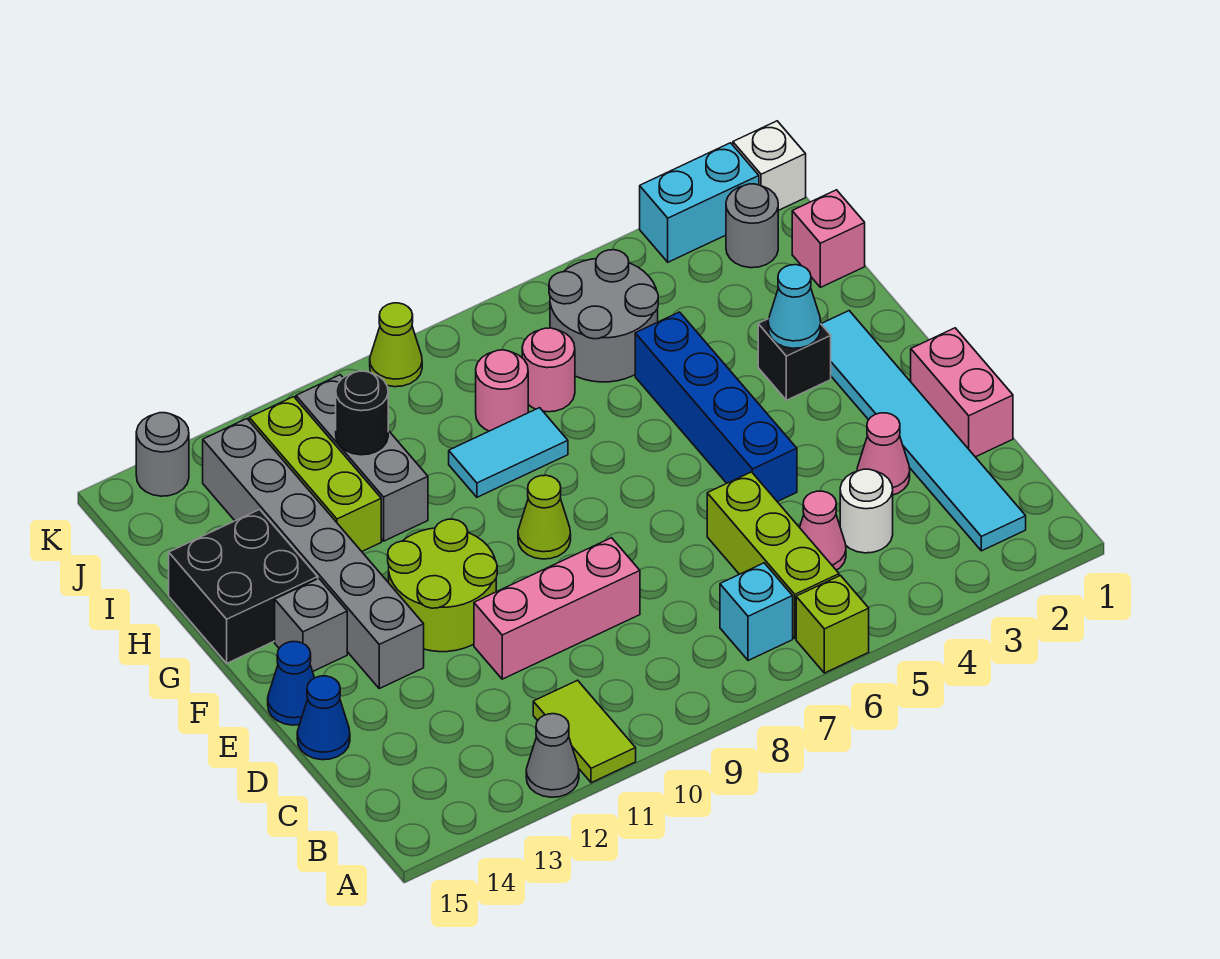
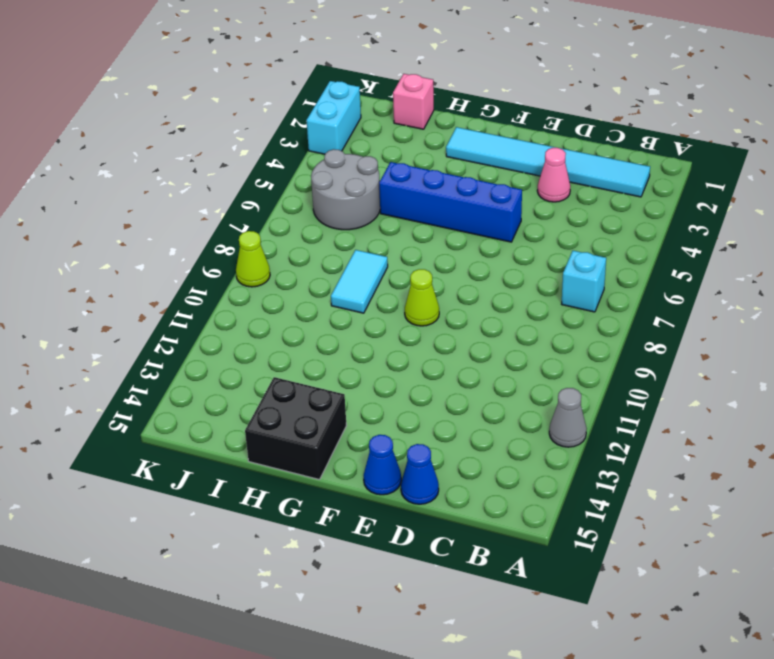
none -> lime brick A6 level 1
none -> lime tile A11:B11 level 1
none -> lime brick B6:D6 level 1
none -> white round brick C4 level 1

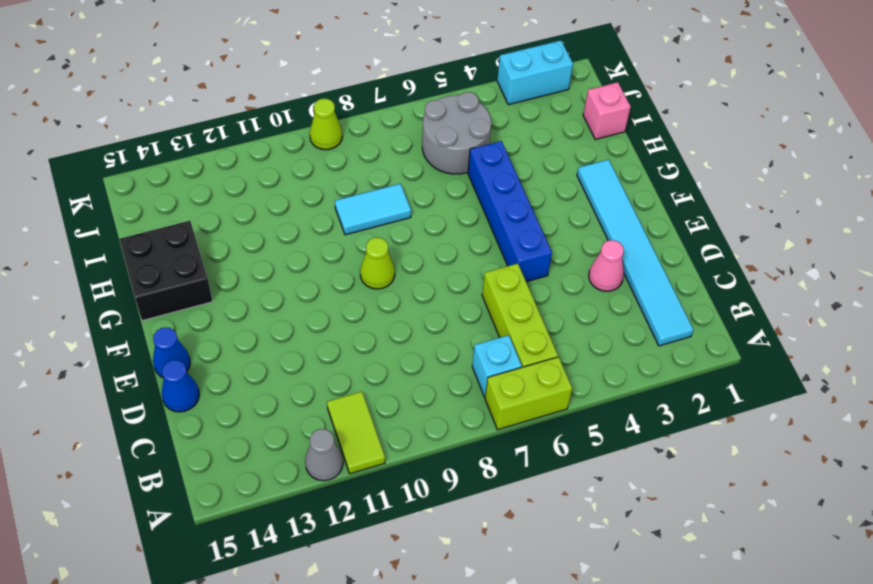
lime brick A6:A7 level 1 -> lime brick A6 level 1
none -> white round brick C4 level 1
none -> pink cone C5 level 1
none -> pink brick D1:E1 level 1
none -> pink brick D9:D11 level 1

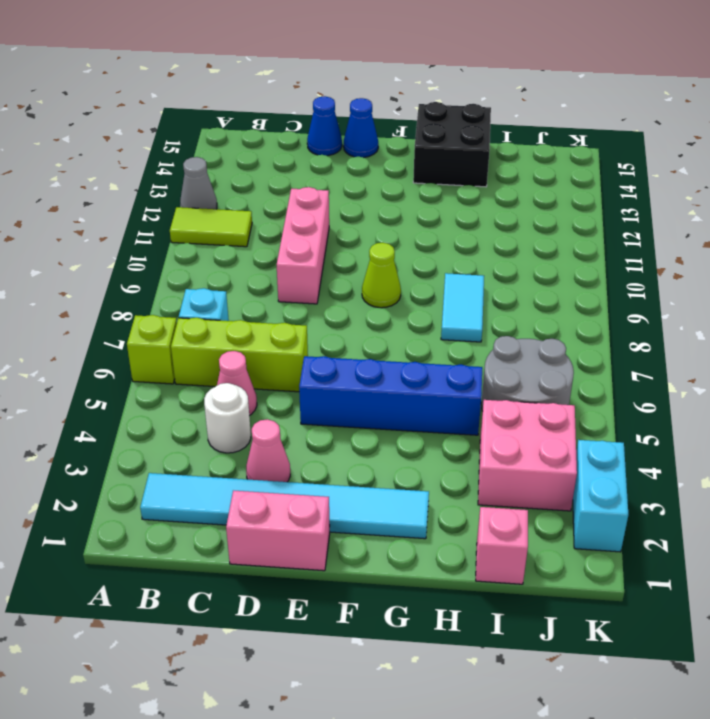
pink brick I3:J4 level 1 -> none
none -> lime round brick E11:F12 level 1
none -> grey brick E13:J13 level 1
none -> grey brick F14 level 1
none -> black brick G3 level 1

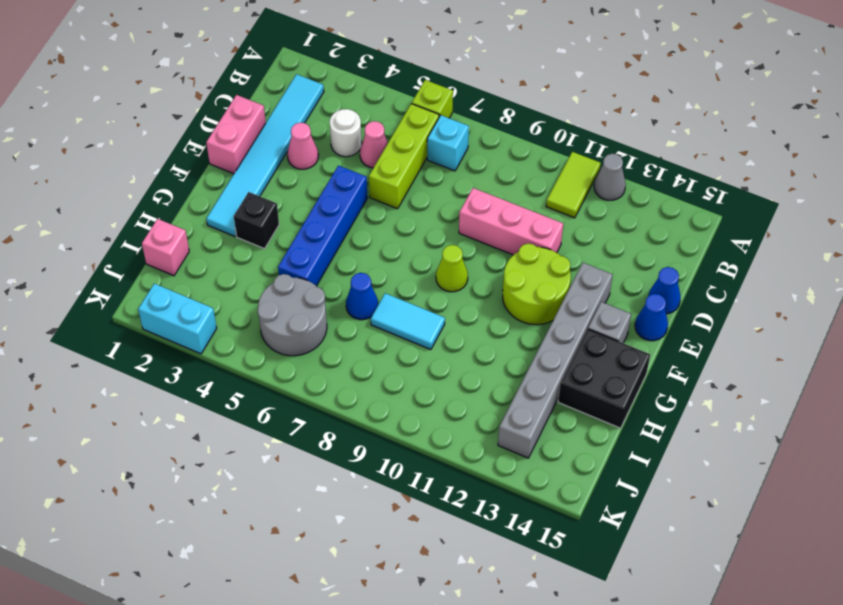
blue cone H7 level 1 -> none
none -> grey brick H11:J11 level 1
none -> lime brick H12:J12 level 1
none -> pink round brick I7 level 1
none -> pink round brick I8 level 1

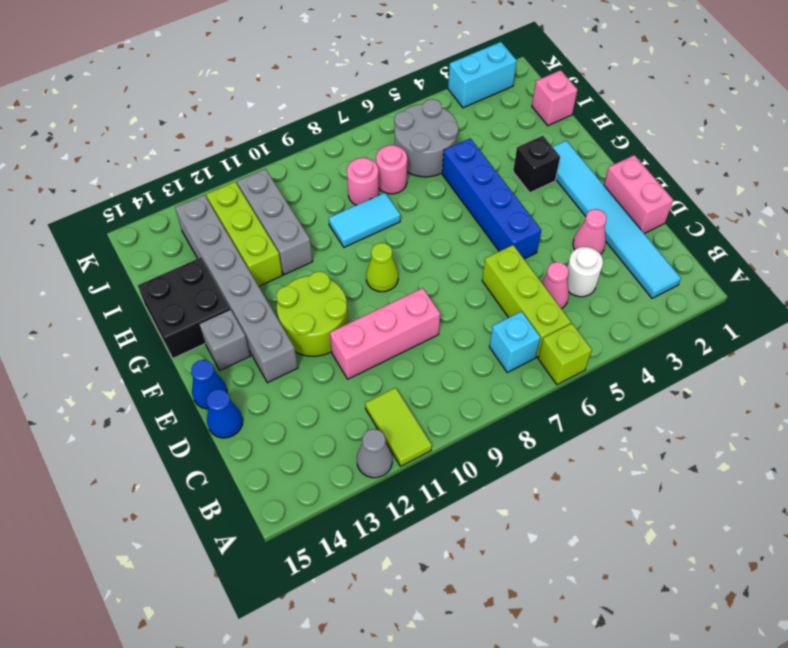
none -> grey round brick J2 level 1
none -> white brick K1 level 1
none -> lime cone K9 level 1
none -> grey round brick K14 level 1

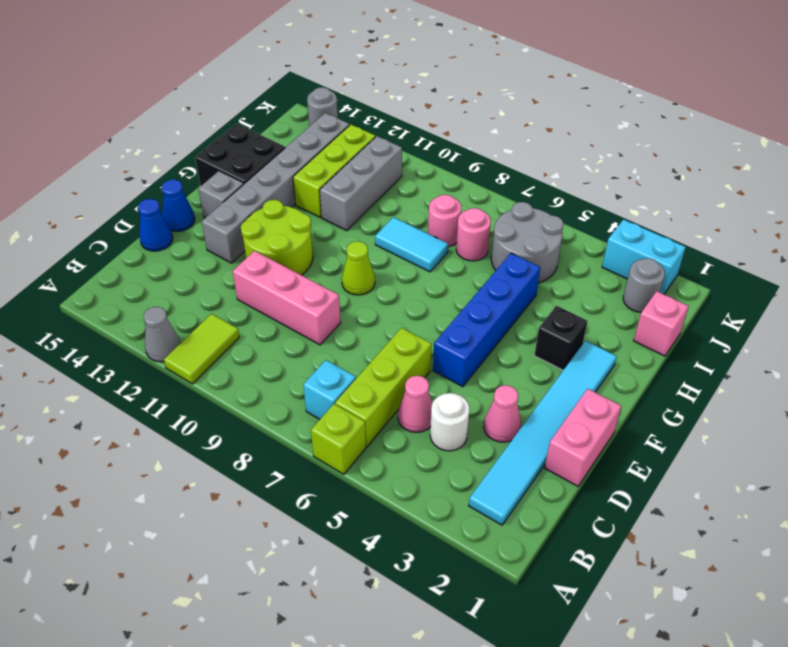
none -> white brick K1 level 1
none -> lime cone K9 level 1
none -> cyan cone G3 level 2
none -> black round brick I11 level 2

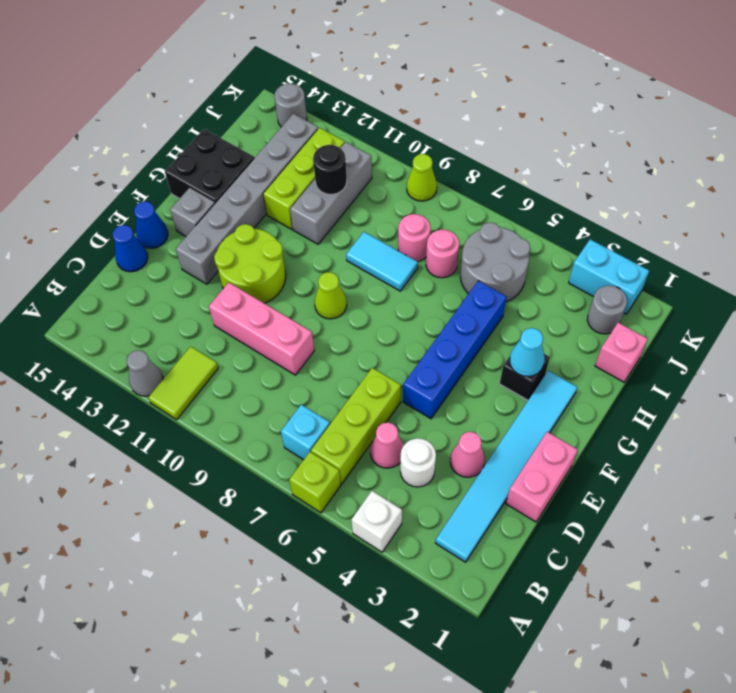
white brick A4 level 1 -> white brick K1 level 1

